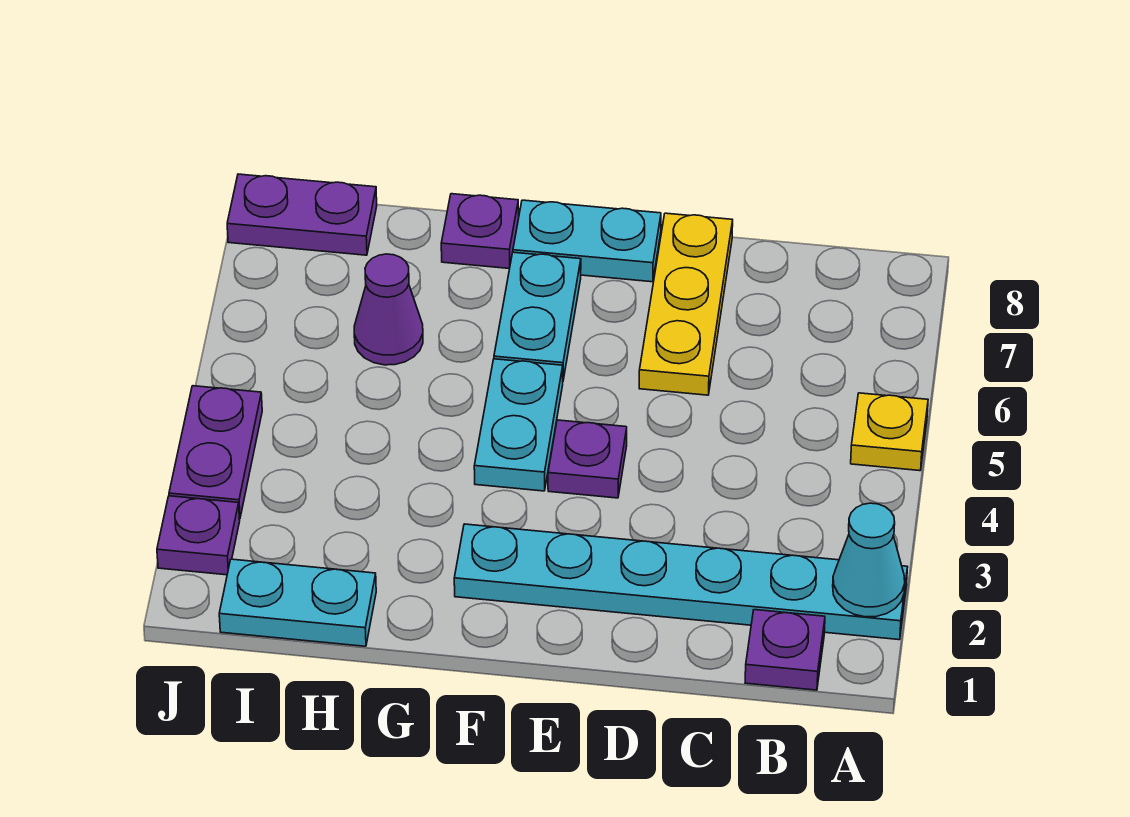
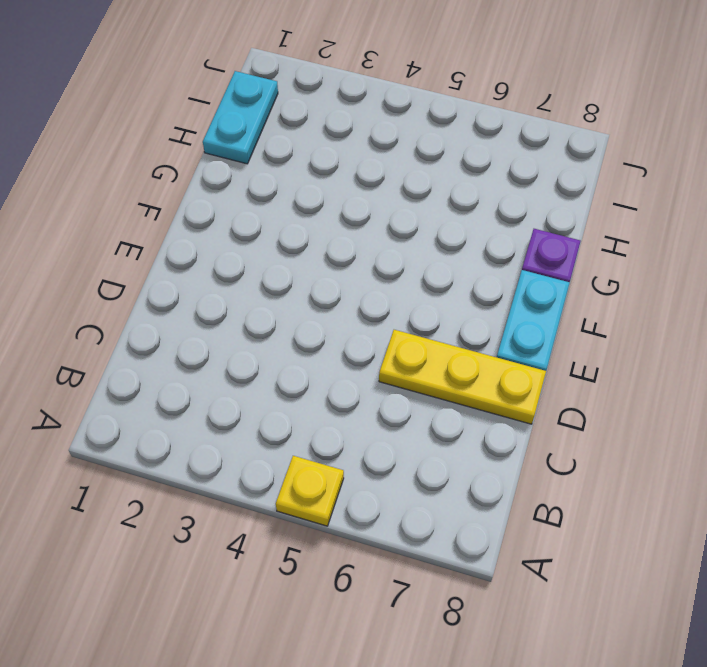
none -> cyan plate A2:F2 level 1
none -> purple plate B1 level 1
none -> purple plate E4 level 1

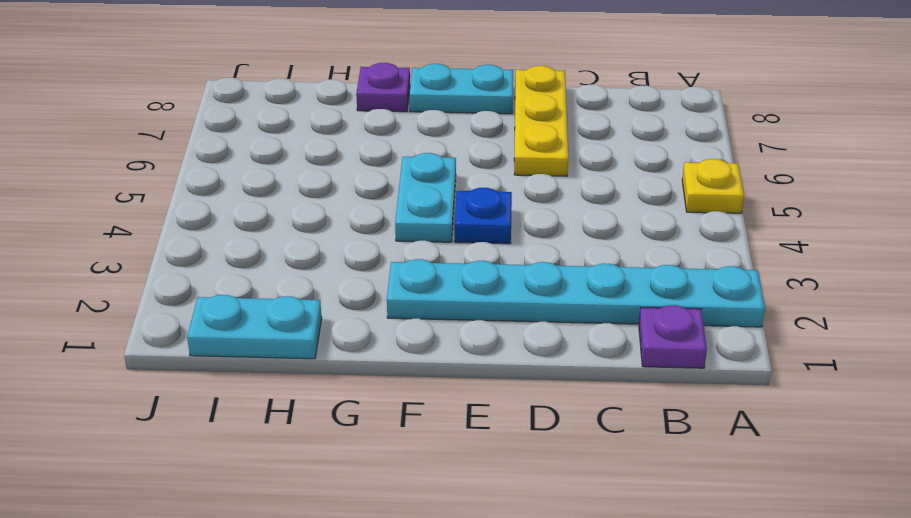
blue plate E4 level 1 -> purple plate E4 level 1
none -> cyan plate F6:F7 level 1
none -> purple cone H6 level 1
none -> purple plate I8:J8 level 1

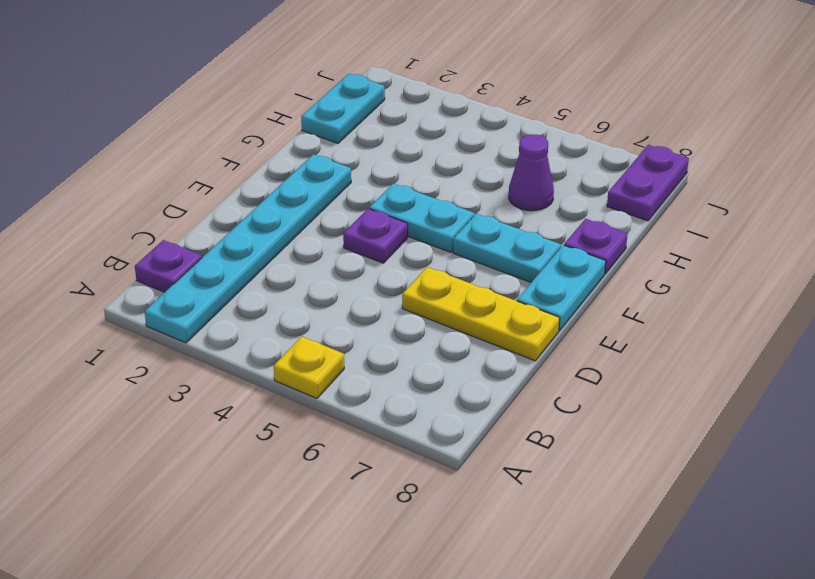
none -> purple plate J2 level 1
none -> purple plate J3:J4 level 1
none -> cyan cone A2 level 2

